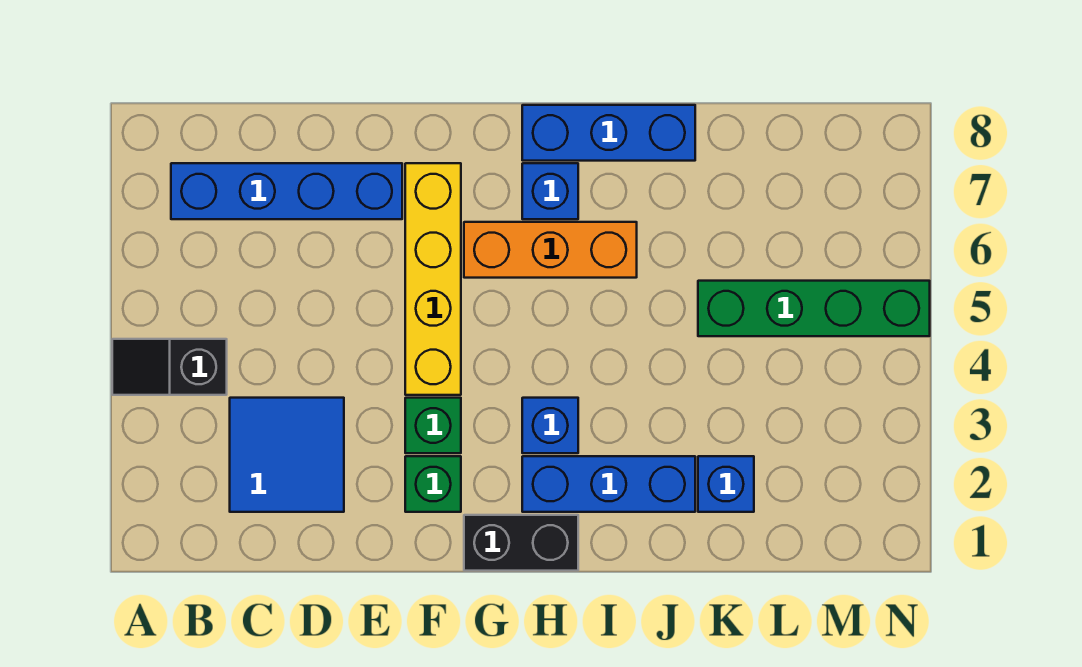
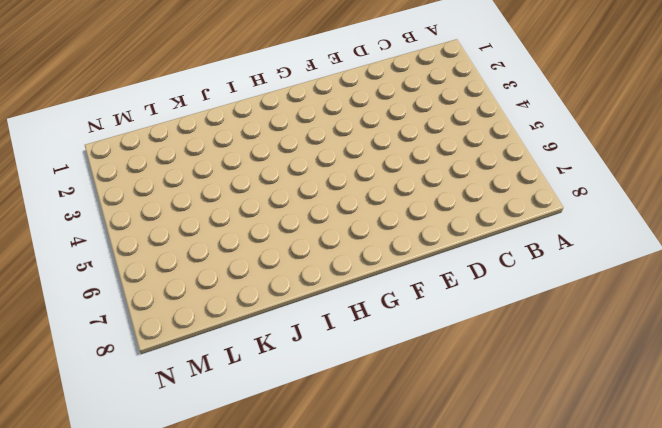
none -> black slope A4:B4 level 1 top B
none -> blue brick B7:E7 level 1
none -> blue tile C2:D3 level 1

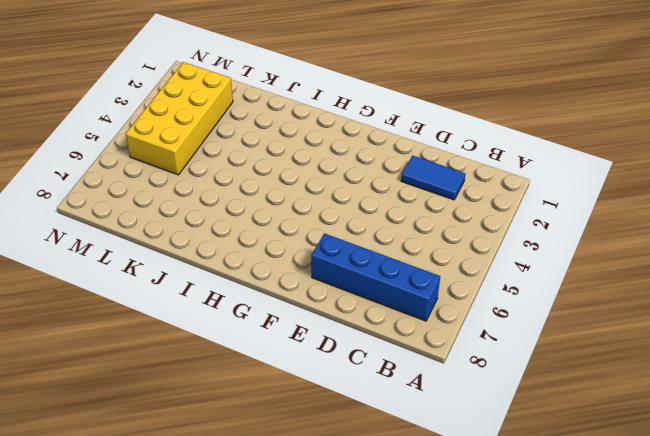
blue tile C2:D2 level 1 -> blue tile C2:D3 level 1
yellow brick L2:M5 level 1 -> green brick K5:N5 level 1
none -> black slope A4:B4 level 1 top B
none -> green brick F2 level 1
none -> green brick F3 level 1

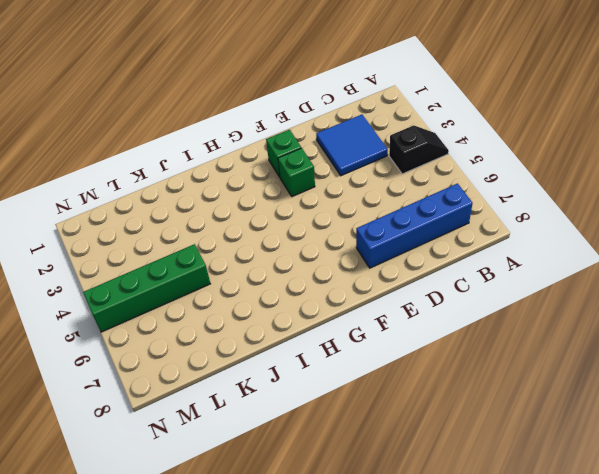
none -> yellow brick F4:F7 level 1
none -> black brick G1:H1 level 1
none -> orange brick G6:I6 level 1

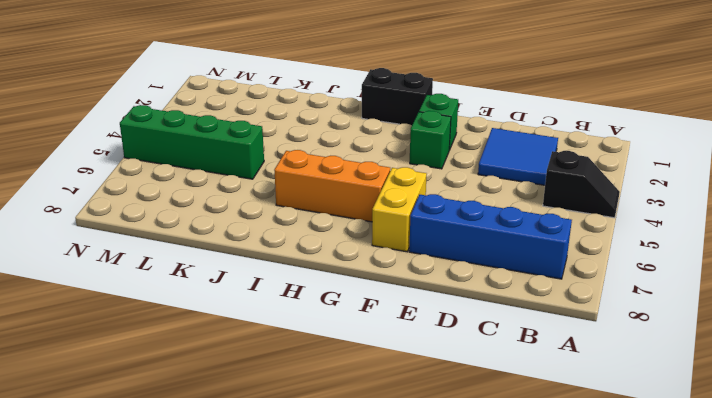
yellow brick F6:F7 level 1 -> yellow brick F4:F7 level 1
none -> blue brick H2:J2 level 1
none -> blue brick H3 level 1
none -> blue brick H7 level 1

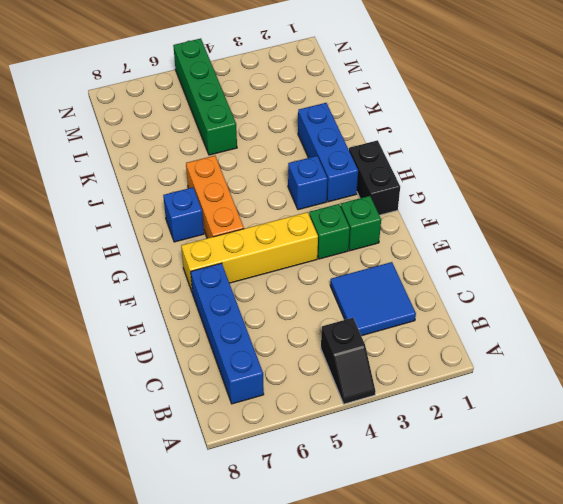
none -> blue brick H8:J8 level 1
none -> blue brick K2 level 1

